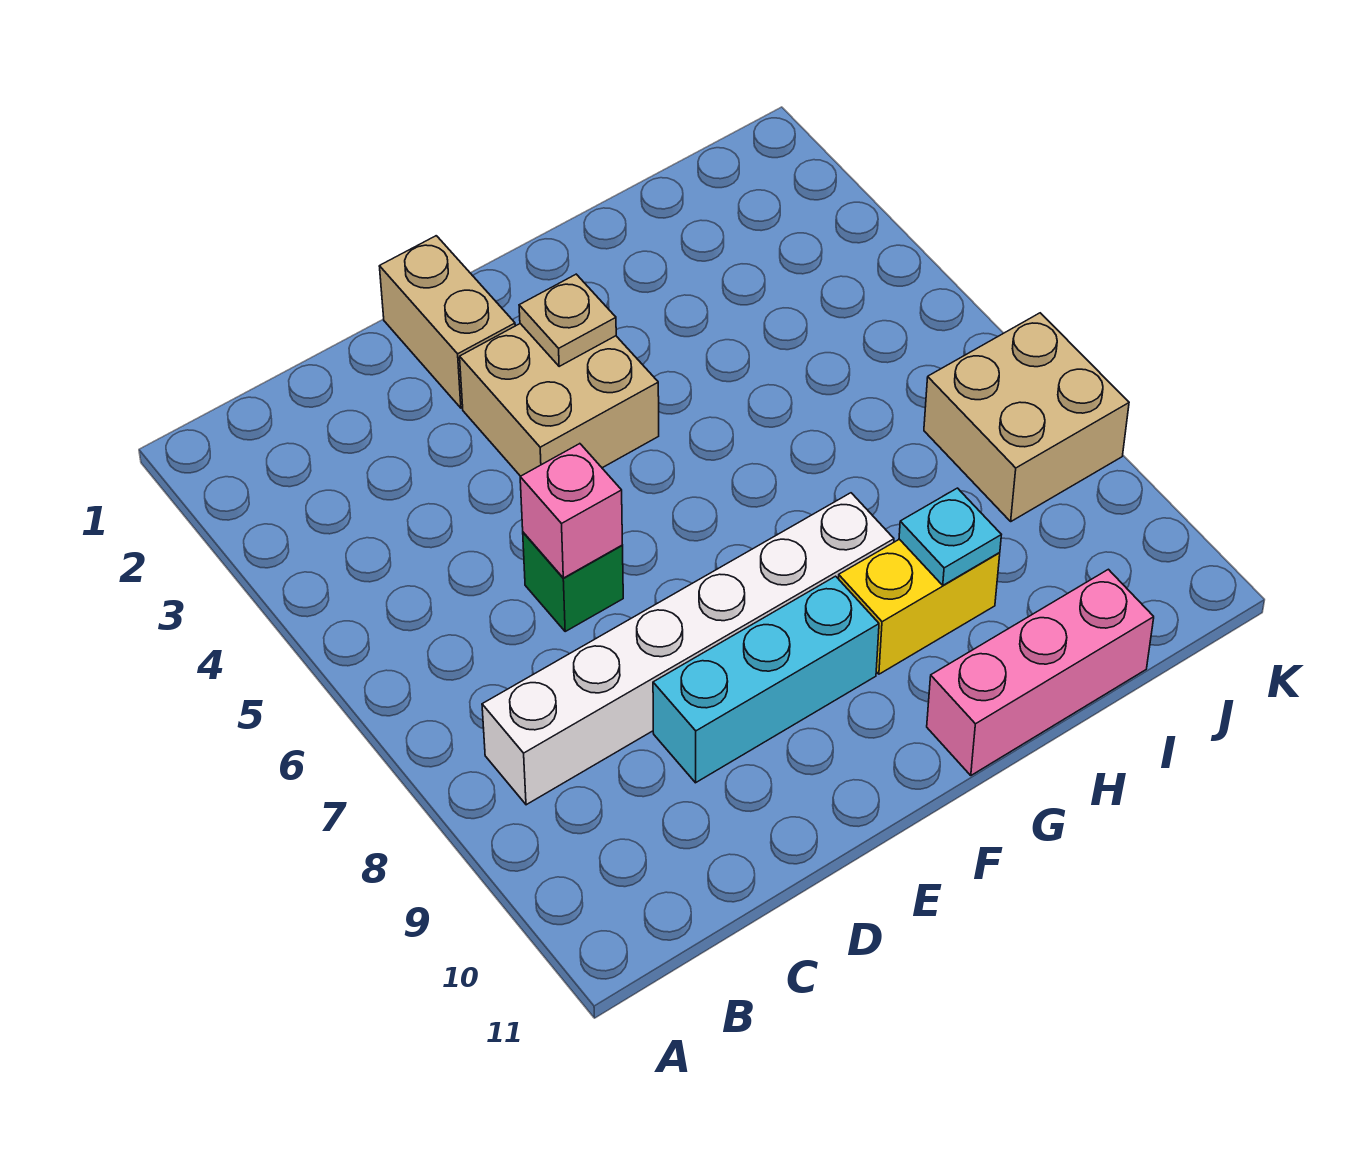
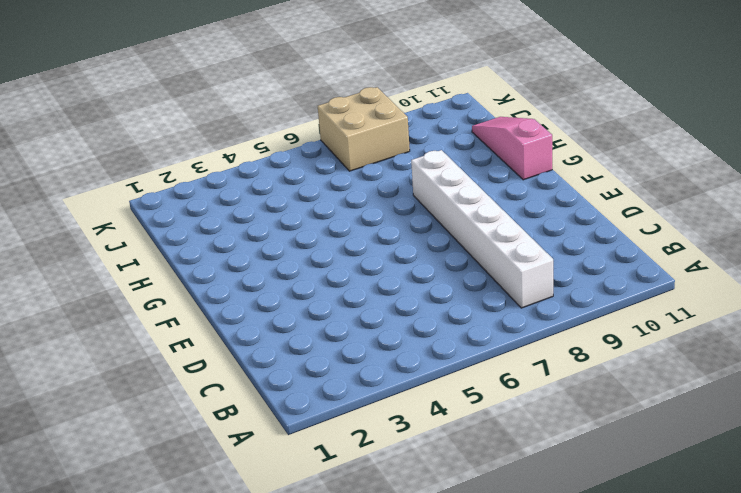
pink slope G11:I11 level 1 top G -> pink brick G11:I11 level 1
none -> green brick D6 level 1
none -> cyan brick D9:F9 level 1

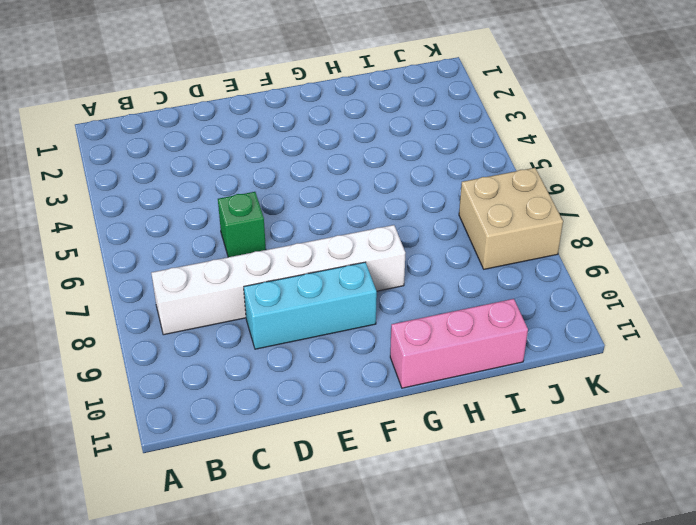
none -> tan brick E1:E2 level 1
none -> tan brick E3:F4 level 1

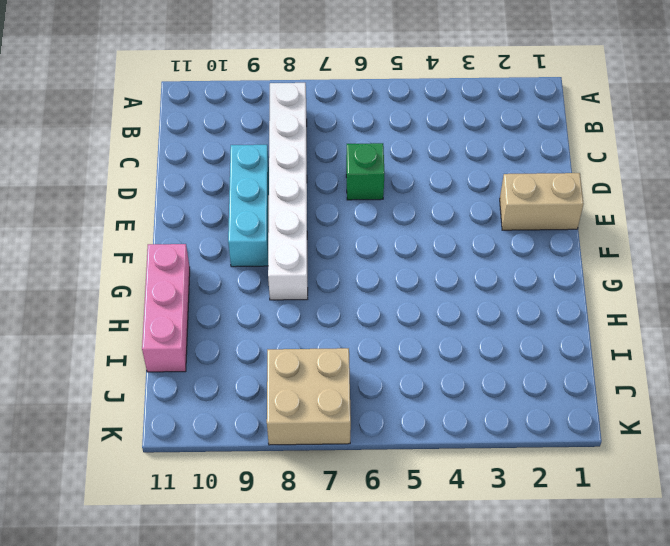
none -> tan brick E3:F4 level 1
none -> yellow brick G9:H9 level 1

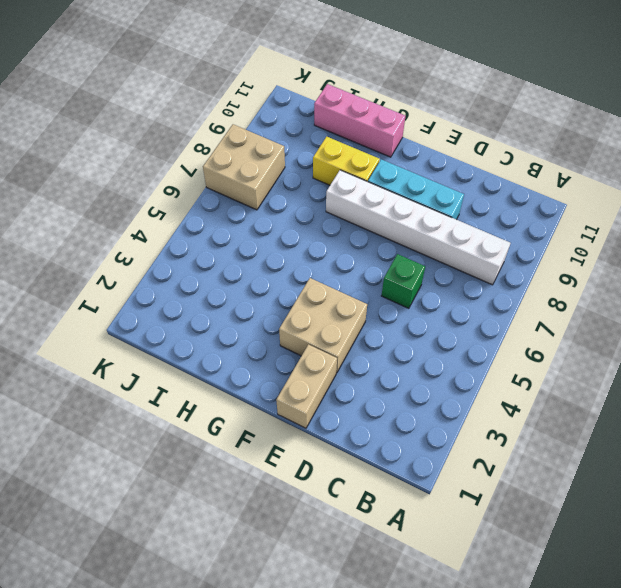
none -> pink brick D6 level 2
none -> tan plate F3 level 2

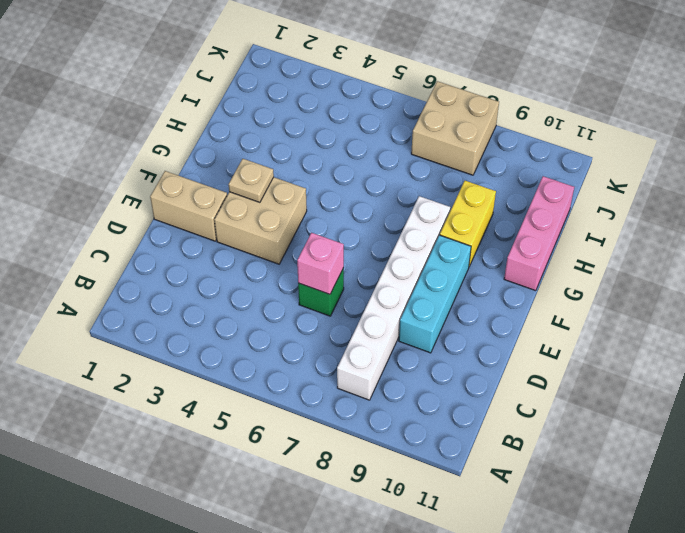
none -> cyan plate H9 level 2

